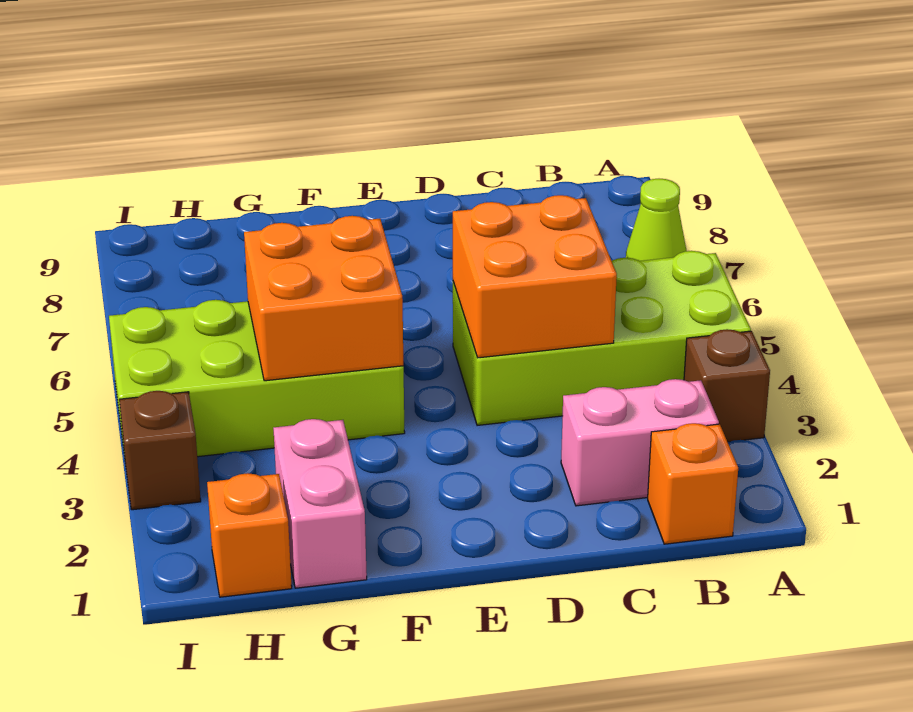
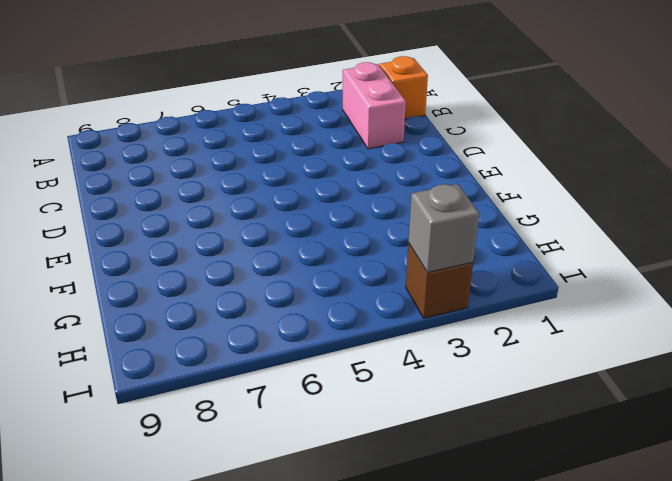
grey brick I3 level 2 -> none
none -> brown brick A3 level 1
none -> lime brick A4:D5 level 1

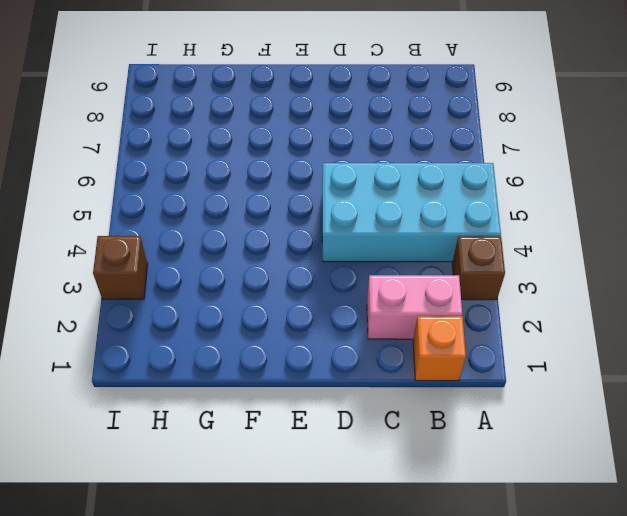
cyan brick A4:D5 level 1 -> lime brick A4:D5 level 1
none -> lime cone A7 level 1
none -> lime brick F4:I5 level 1

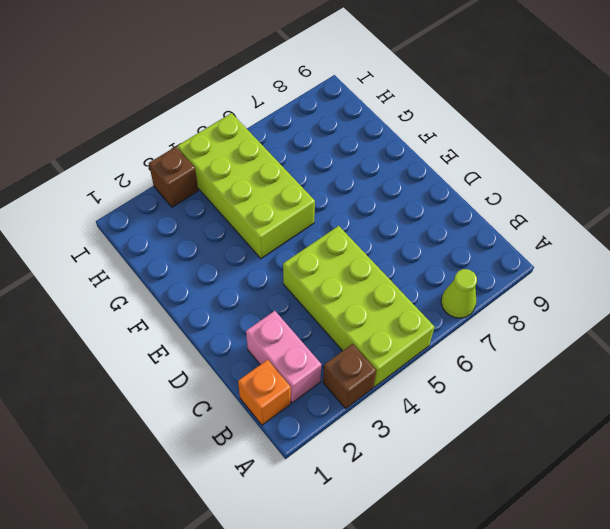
none -> pink brick G1:G2 level 1
none -> orange brick H1 level 1

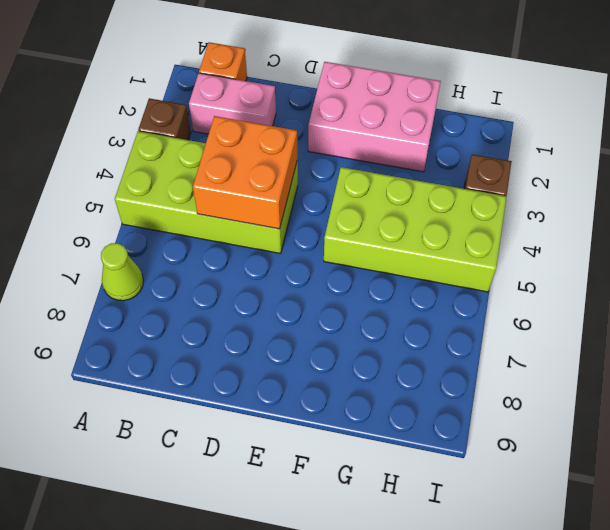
pink brick E1:G2 level 1 -> pink brick G1:G2 level 1
none -> orange brick H1 level 1
none -> orange brick F4:G5 level 2

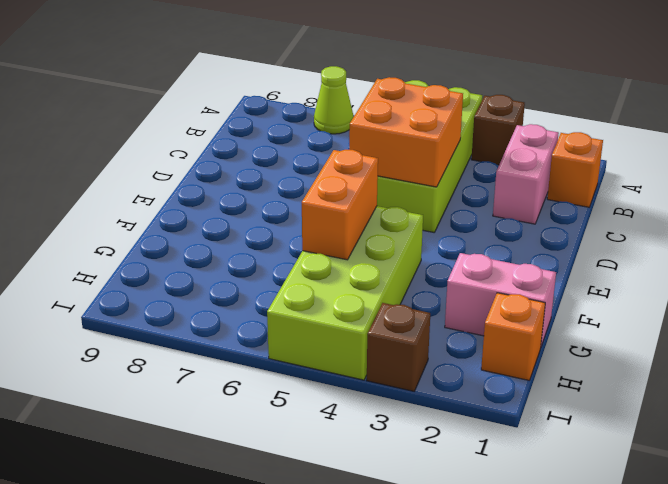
orange brick F5:G5 level 2 -> orange brick F4:G5 level 2

